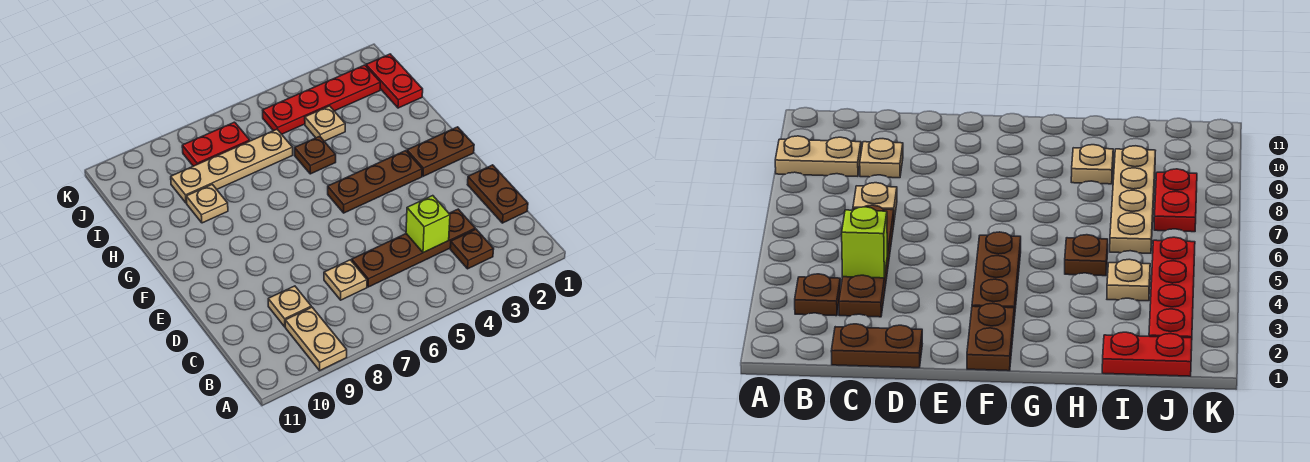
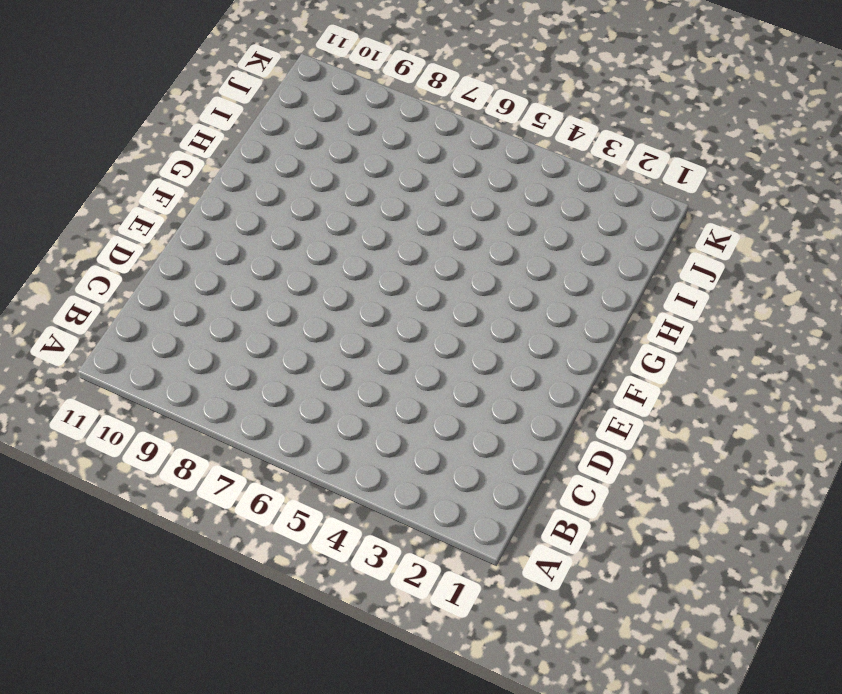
none -> tan plate A9:B9 level 1
none -> brown plate B3 level 1
none -> brown plate C1:D1 level 1

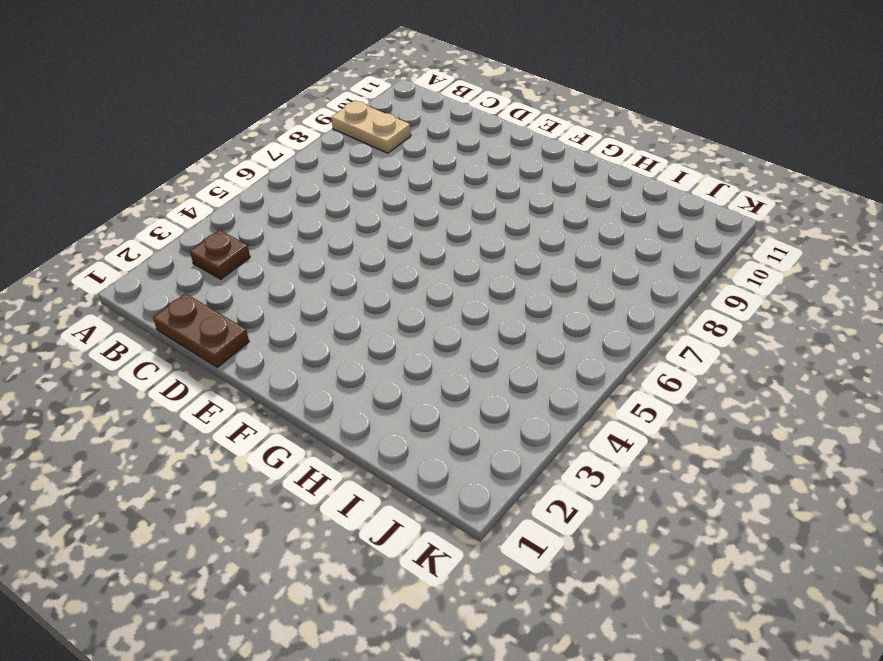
none -> brown plate C3:C6 level 1
none -> tan plate C7 level 1
none -> tan plate C9 level 1

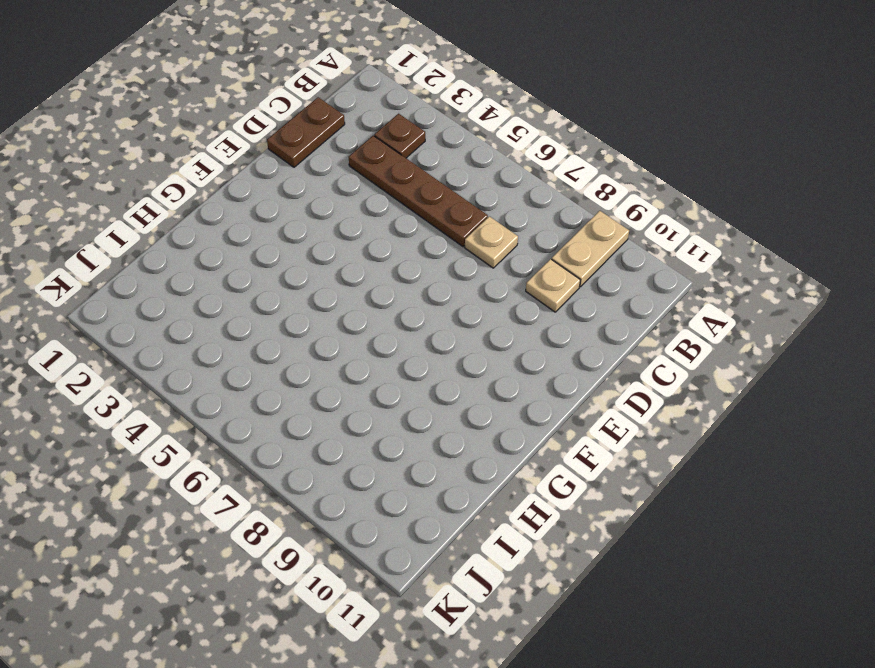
none -> brown plate F1:F2 level 1
none -> brown plate F3:F5 level 1
none -> brown plate H5 level 1

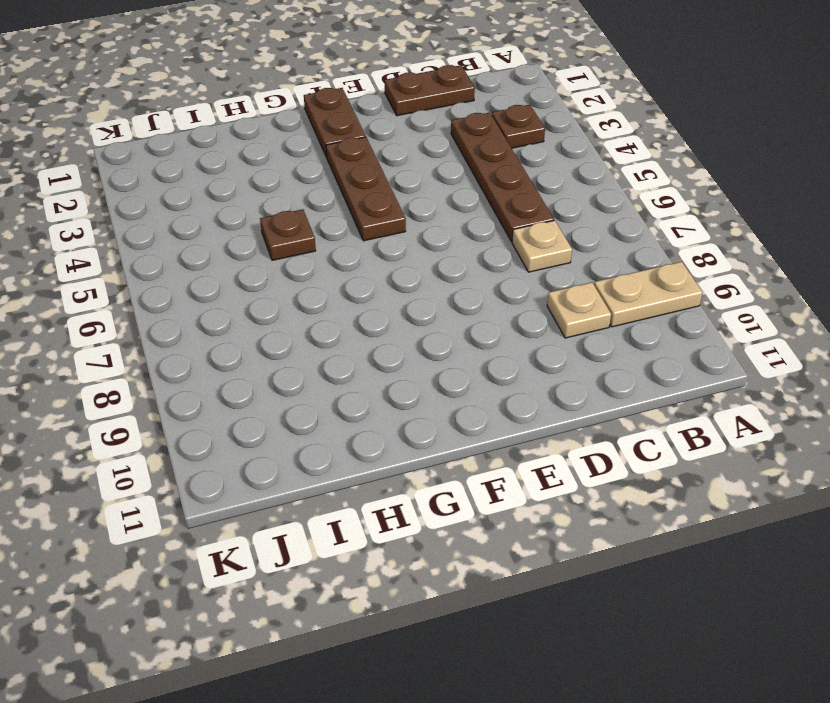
none -> tan plate H9 level 1
none -> red plate I1:J1 level 1
none -> tan plate I4 level 1

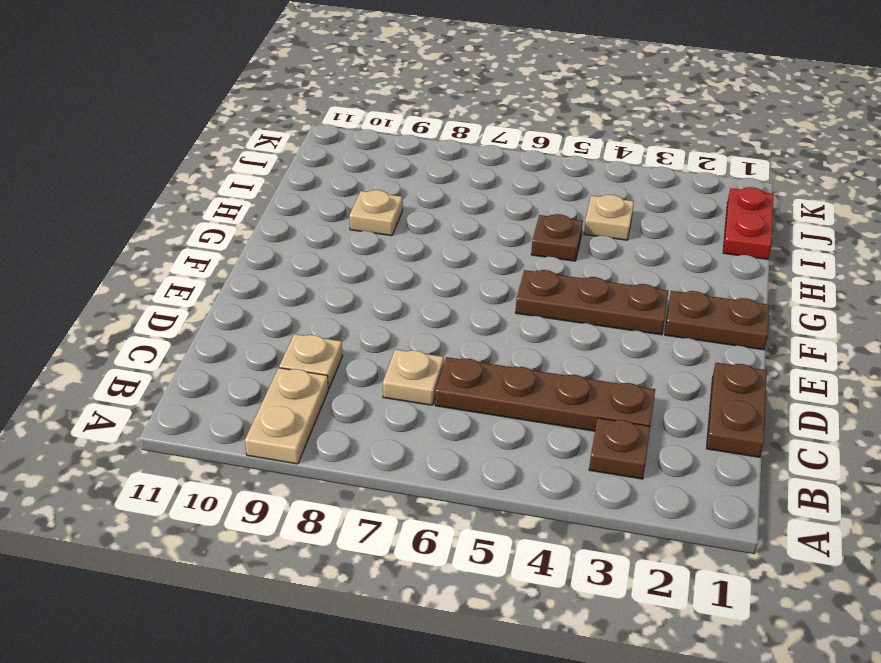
none -> tan plate I6:I9 level 1
none -> red plate J2:J5 level 1
none -> red plate J7:J8 level 1

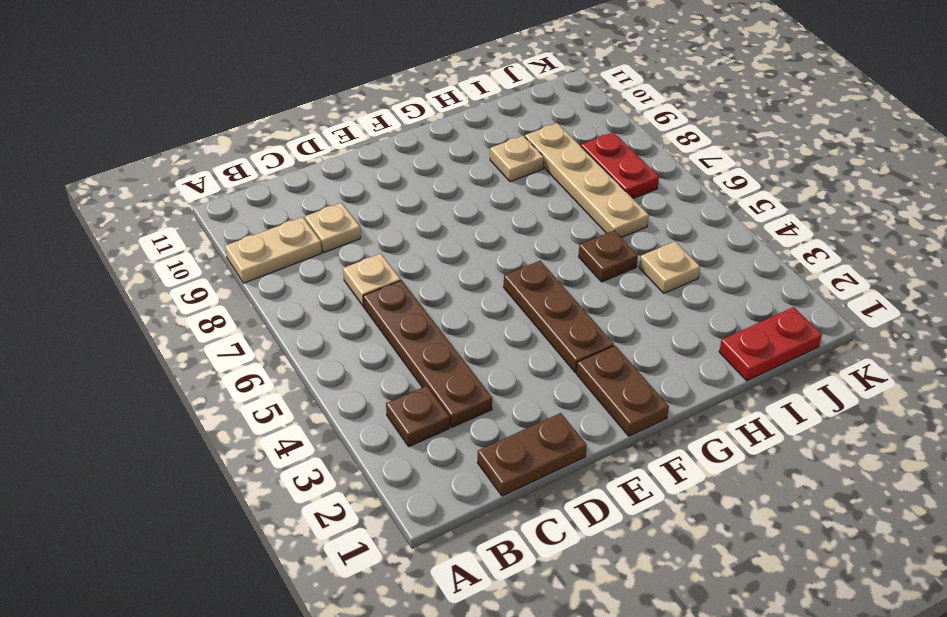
none -> red plate J2:J5 level 1
none -> lime brick C4 level 2

